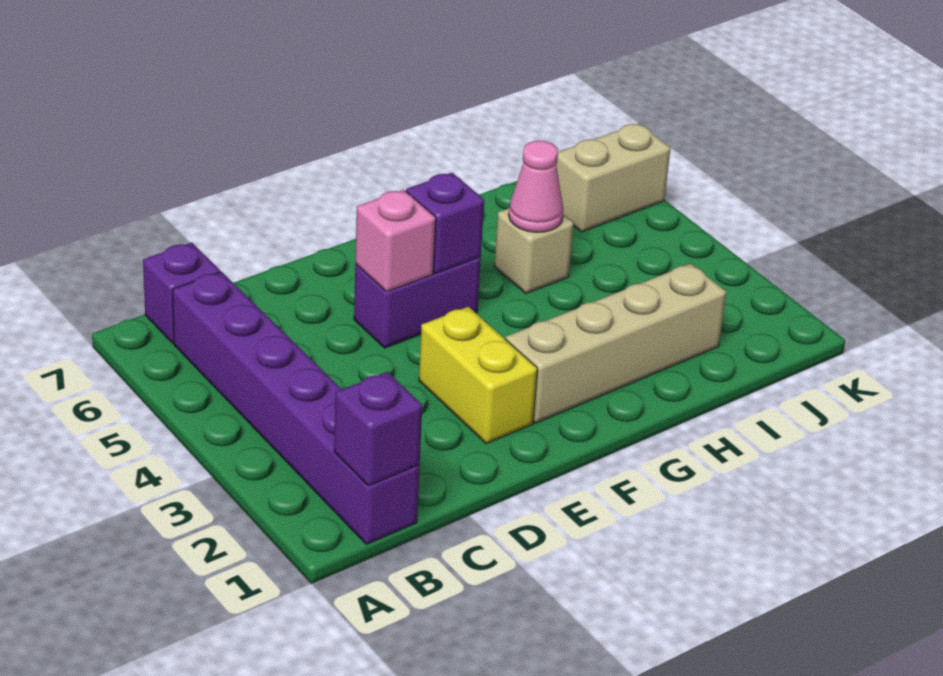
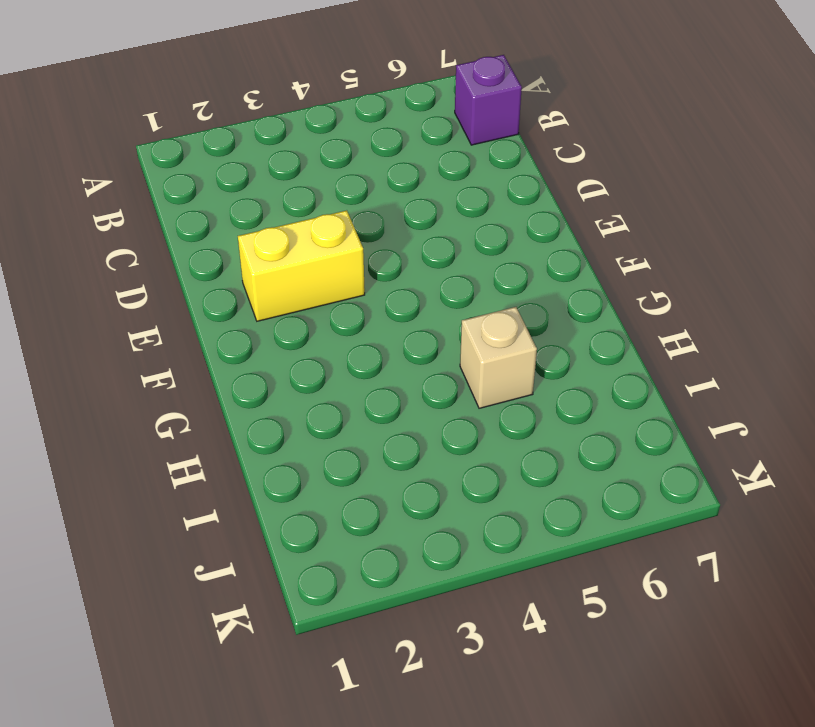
none -> purple brick B1:B6 level 1
none -> purple brick E5:F5 level 1

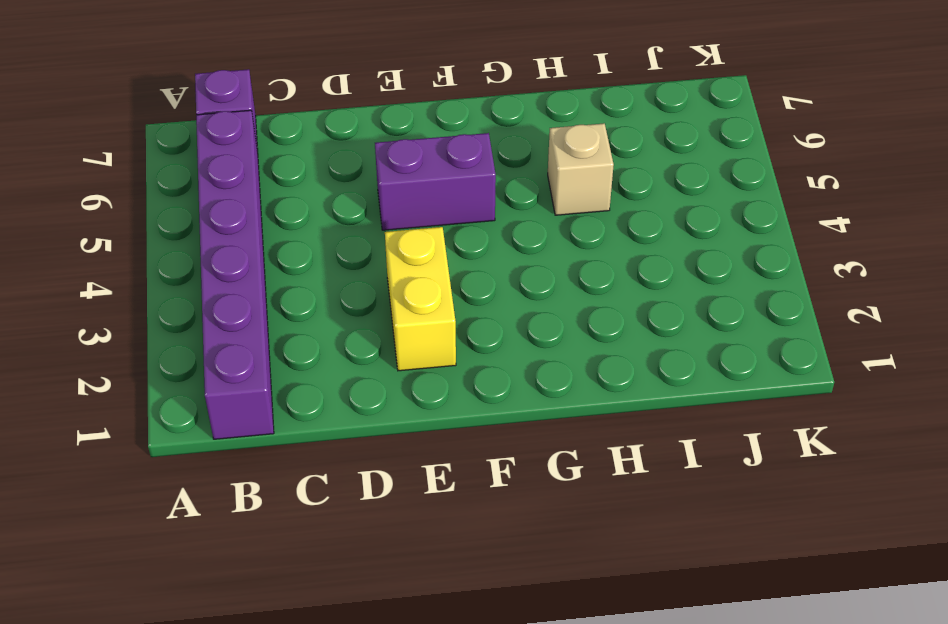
none -> tan brick F2:I2 level 1
none -> tan brick J6:K6 level 1

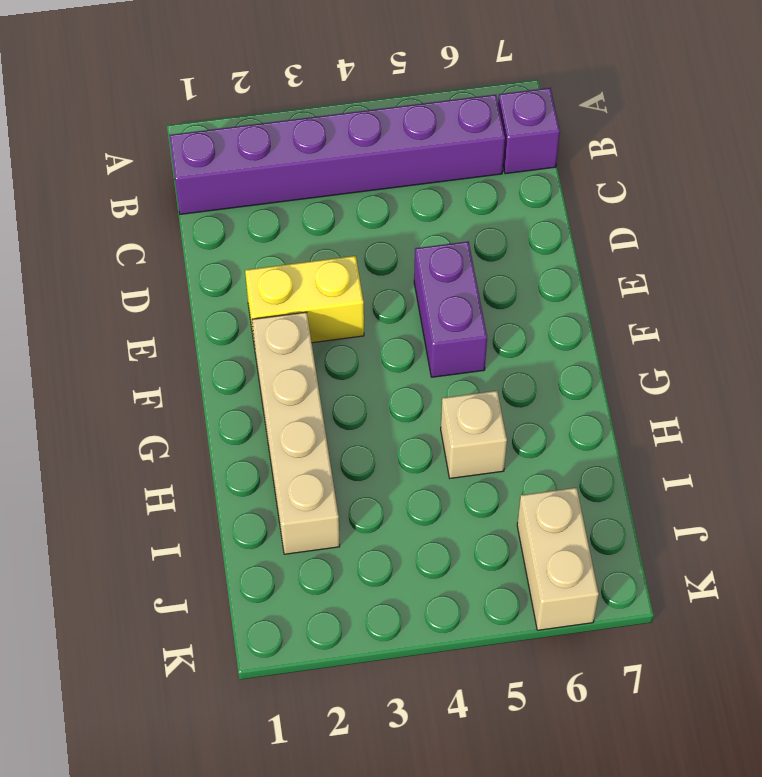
none -> purple brick B1 level 2
none -> pink brick E5 level 2

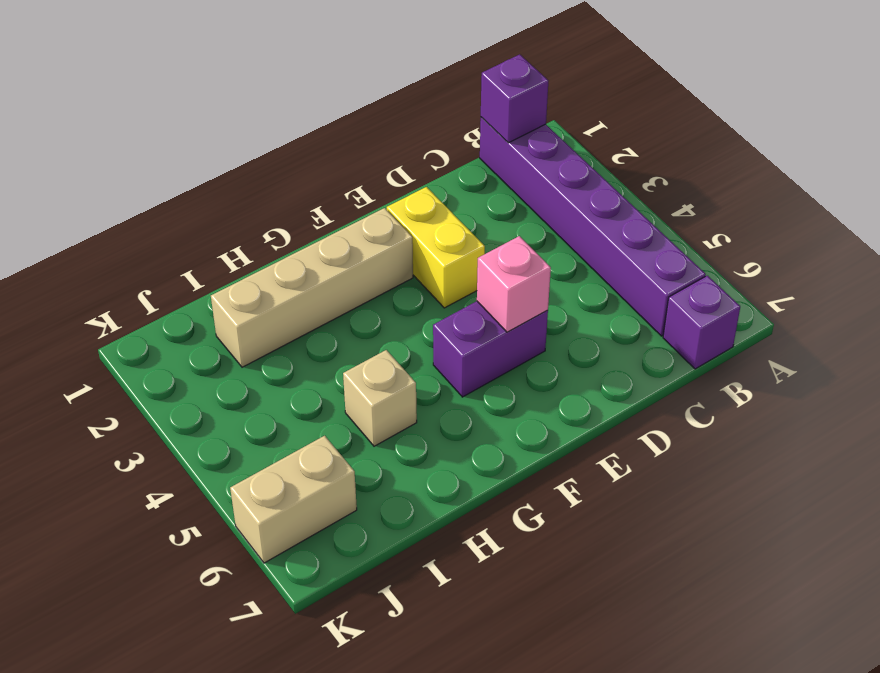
none -> purple brick F5 level 2
none -> pink cone H5 level 2

